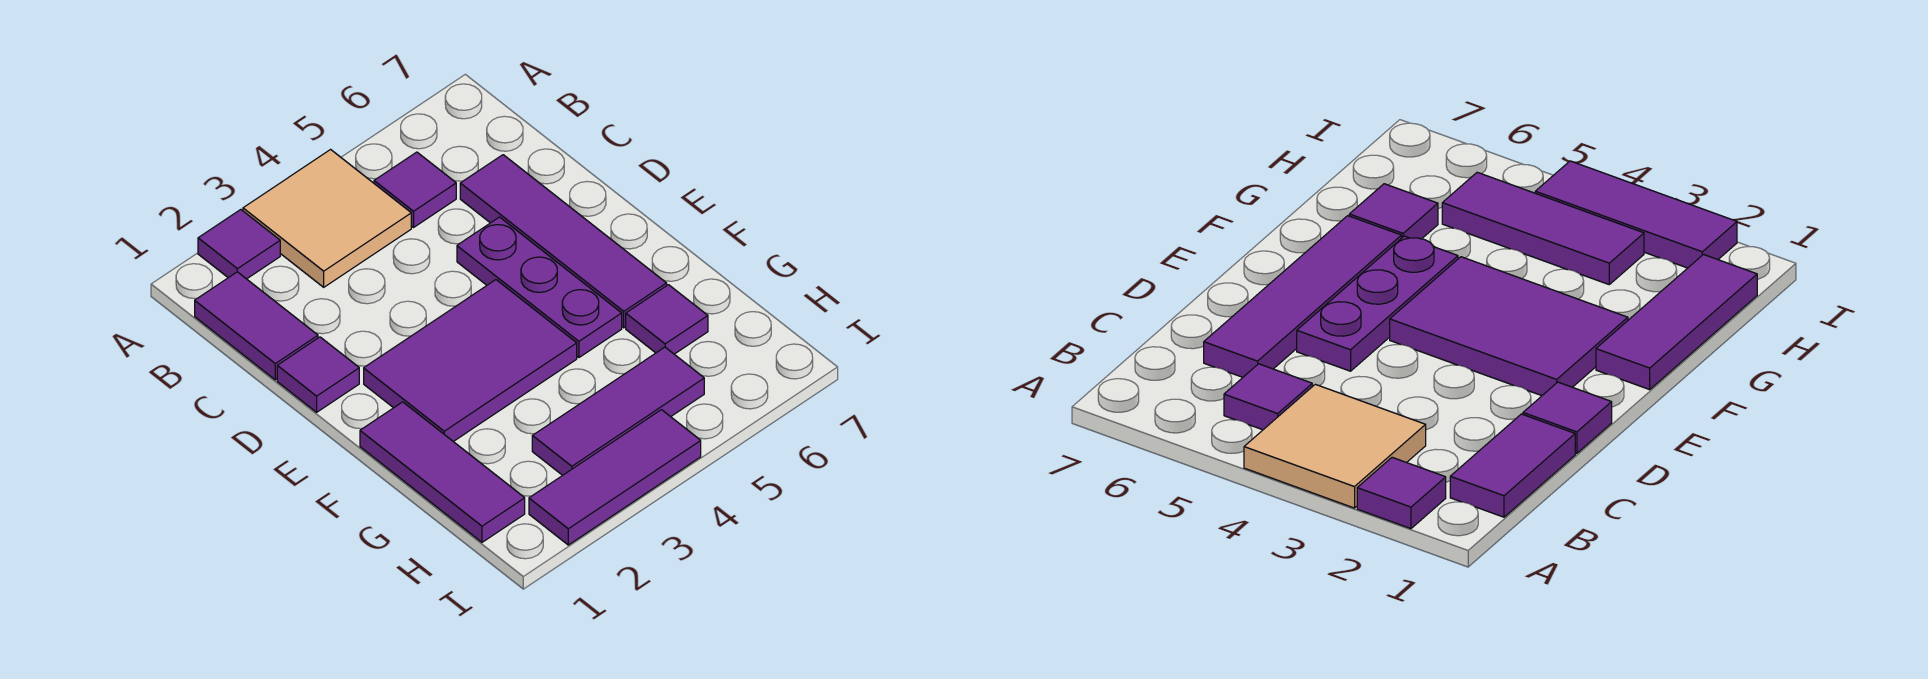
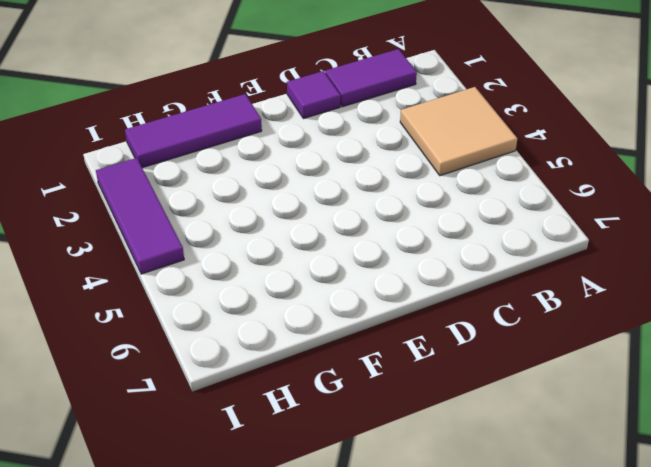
none -> purple tile A2 level 1
none -> purple tile B5 level 1
none -> purple tile C6:F6 level 1

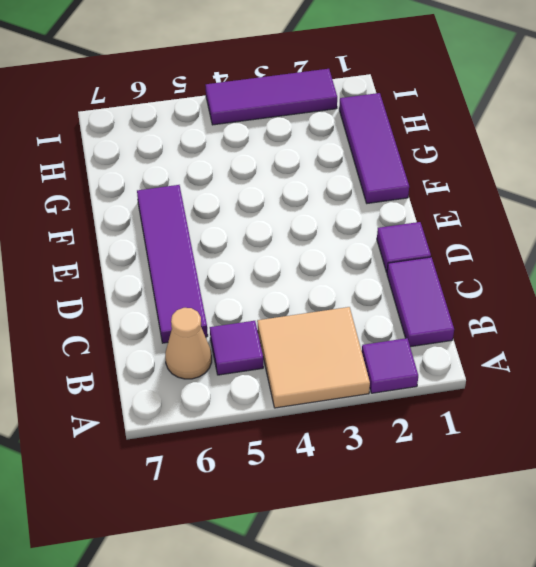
tan cone B6 level 1 -> none
none -> purple plate D5:F5 level 1
none -> purple tile E2:F4 level 1
none -> purple tile G6 level 1

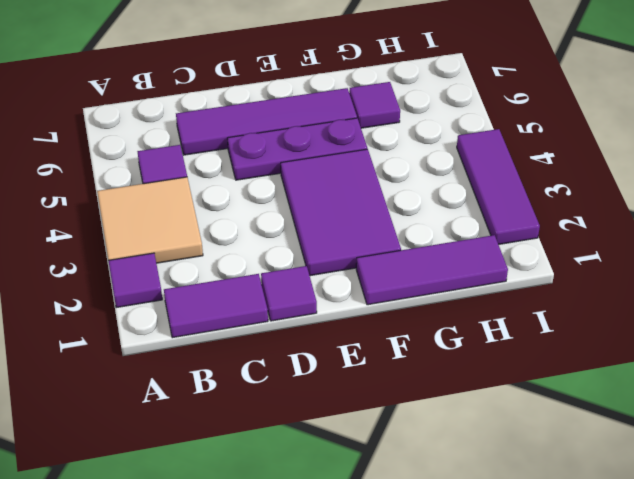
none -> purple tile H3:H5 level 1

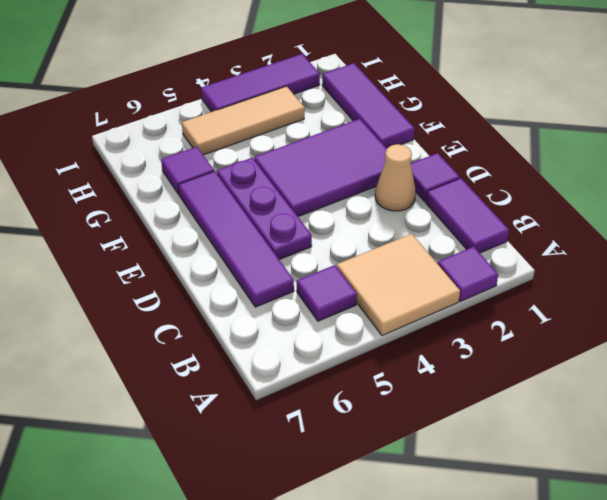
tan cone D2 level 1 -> none
tan tile H3:H5 level 1 -> purple tile H3:H5 level 1

